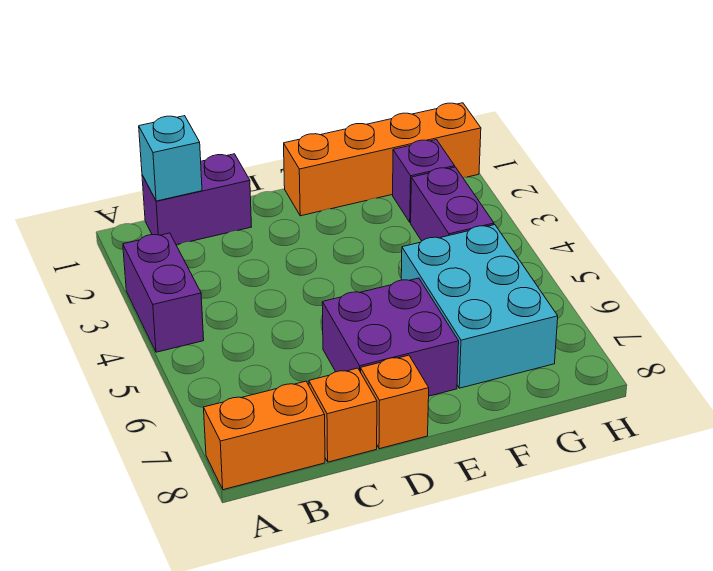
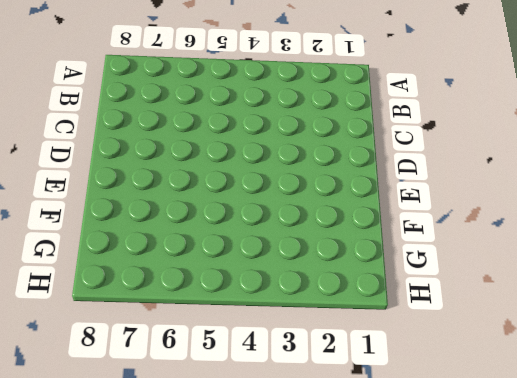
none -> purple brick A3:A4 level 1
none -> orange brick A8:B8 level 1

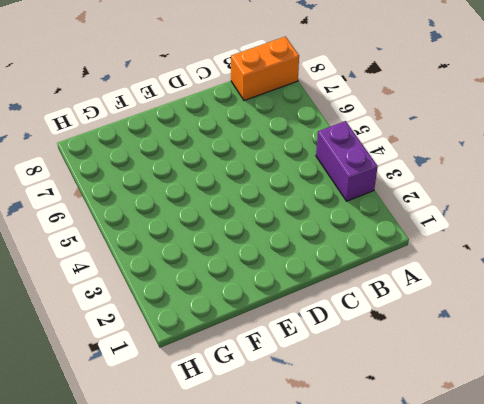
none -> purple brick B1:C1 level 1
none -> orange brick C8 level 1

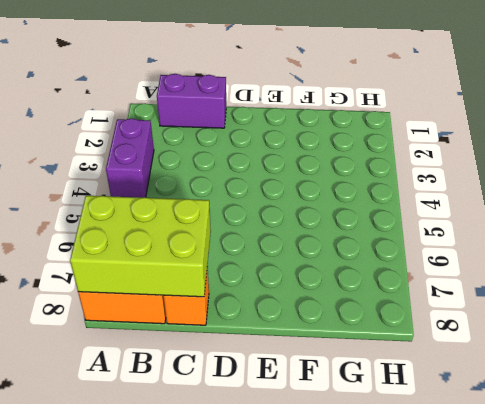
lime brick A7:C8 level 2 -> none
none -> purple brick D6:E7 level 1
none -> orange brick D8 level 1

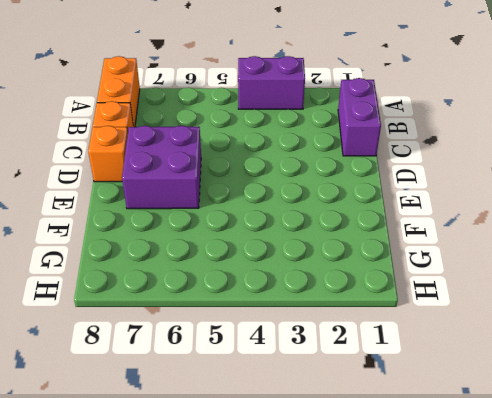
none -> orange brick E1:H1 level 1
none -> cyan brick F5:G7 level 1

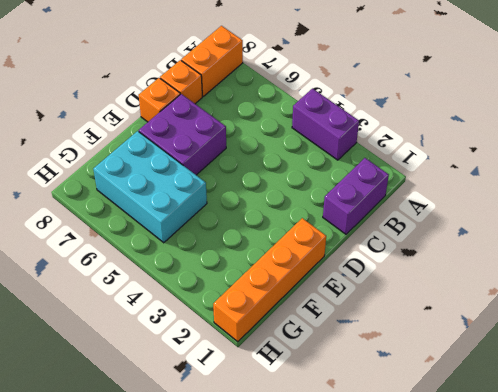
none -> purple brick G2 level 1
none -> purple brick G3:G4 level 1

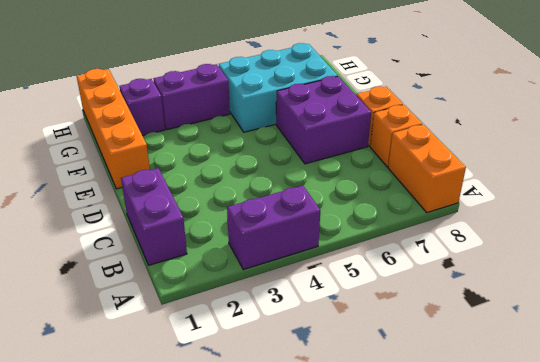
none -> cyan brick B1 level 2

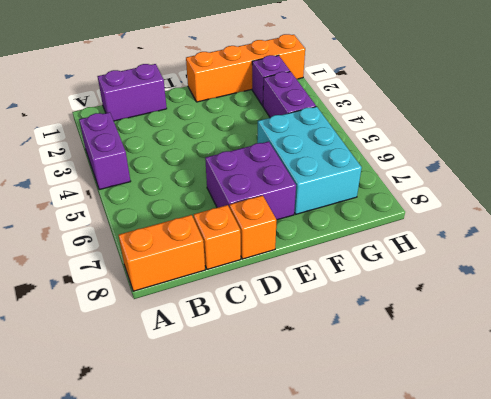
none -> cyan brick B1 level 2

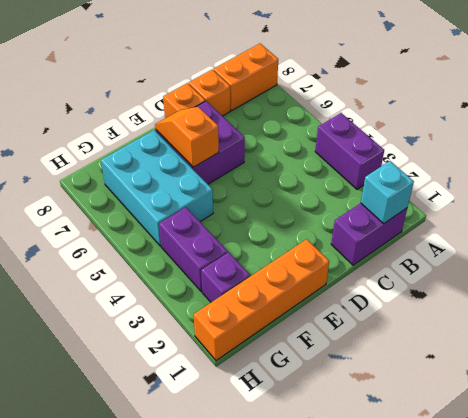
orange slope E6:E7 level 2 top 6 -> none

